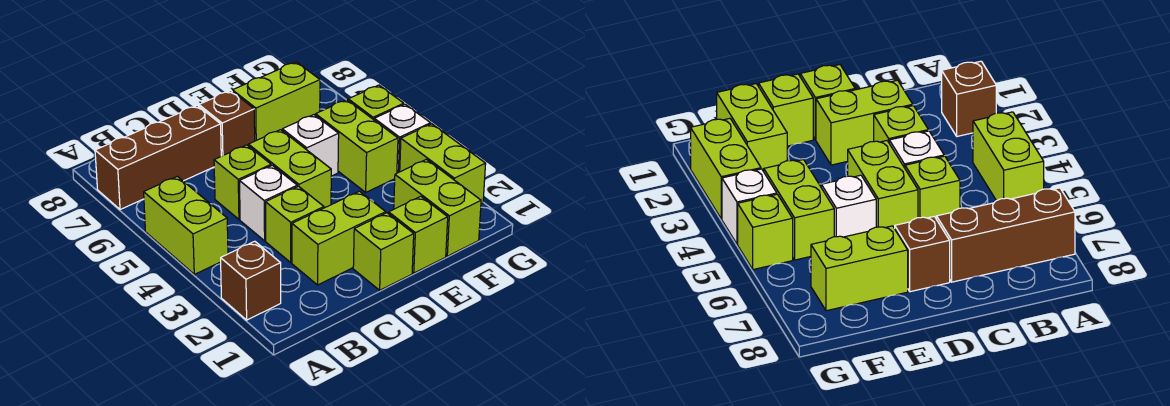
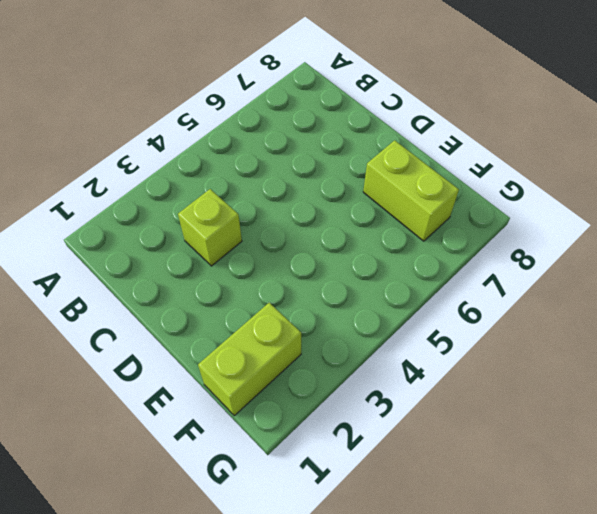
none -> brown brick A2 level 1
none -> lime brick A4:A5 level 1
none -> brown brick A7:C7 level 1

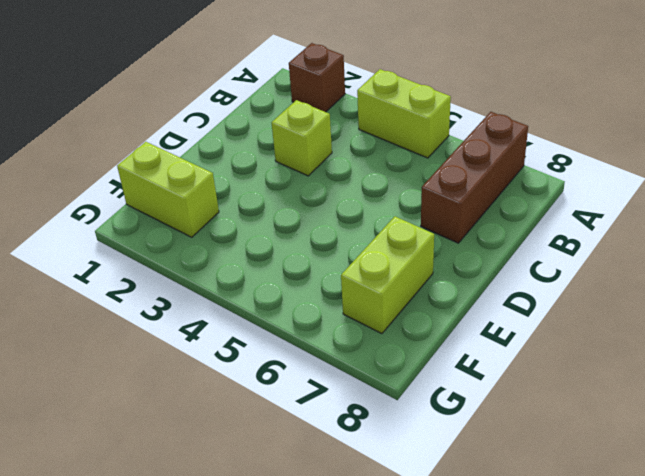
none -> lime brick C2:D2 level 1
none -> white brick C4 level 1
none -> lime brick C5 level 1

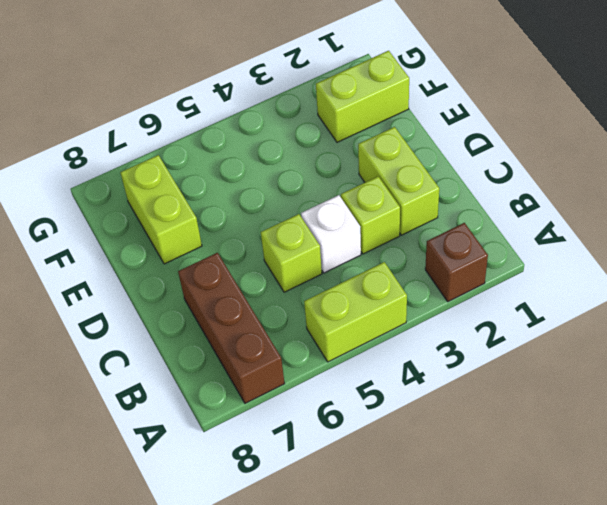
none -> lime brick D1 level 1
none -> lime brick D4:D5 level 1
none -> brown brick D7 level 1

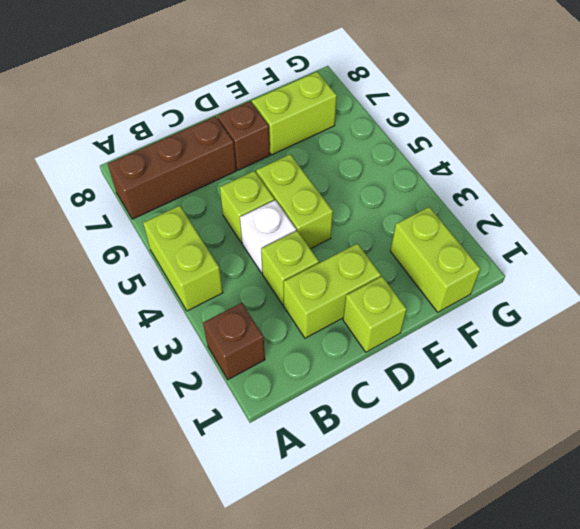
none -> lime brick E1 level 1
none -> white brick E5 level 1
none -> lime brick F4:F5 level 1

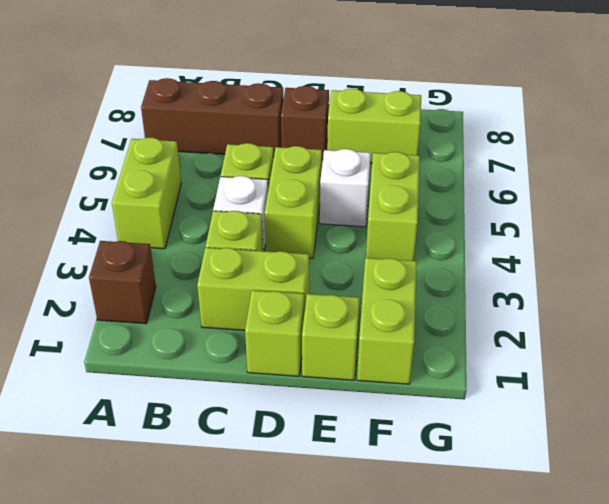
none -> lime brick G2:G3 level 1
none -> white brick G4 level 1
none -> lime brick G5 level 1

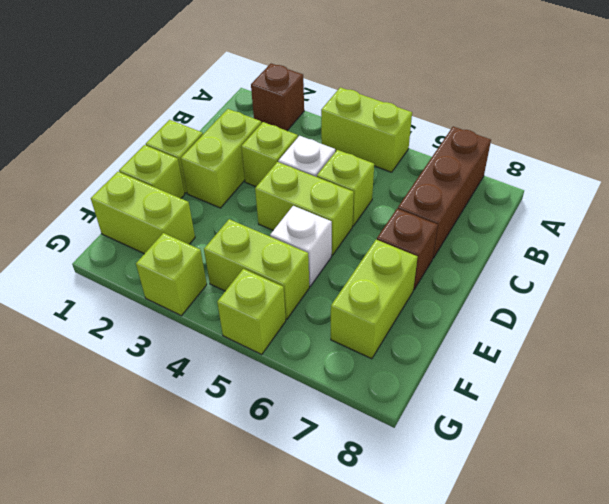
lime brick G3 level 1 -> lime brick G2:G3 level 1
none -> white brick G4 level 1

